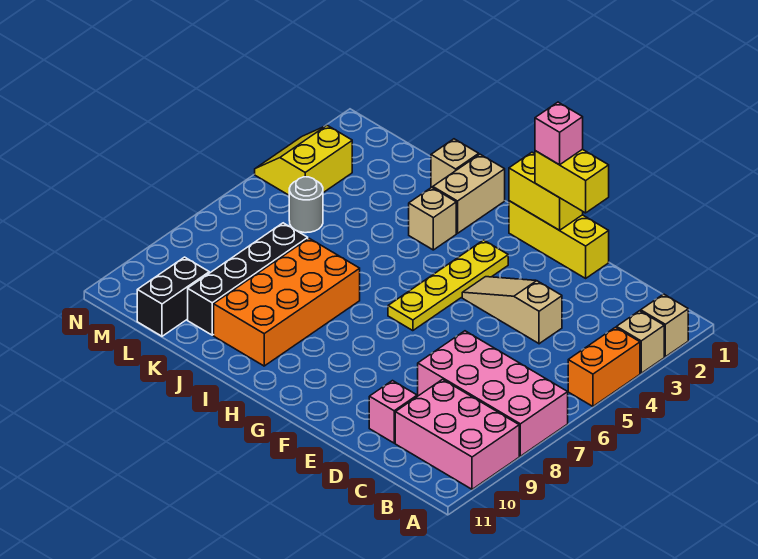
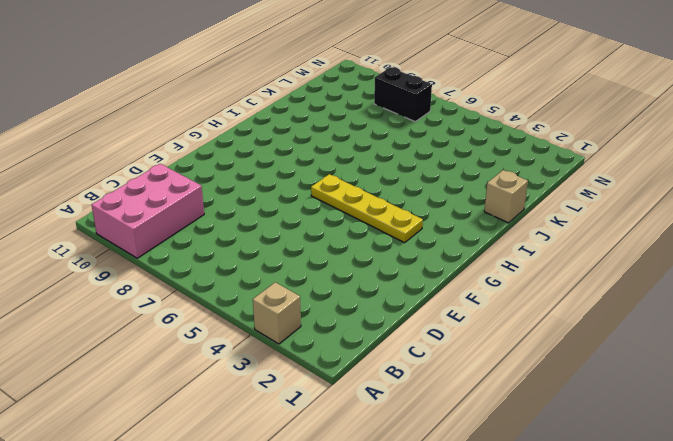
black brick M7:M8 level 1 -> black brick L10:L11 level 1
none -> tan brick A2 level 1
none -> orange brick A4:A5 level 1
none -> pink brick A7:D8 level 1

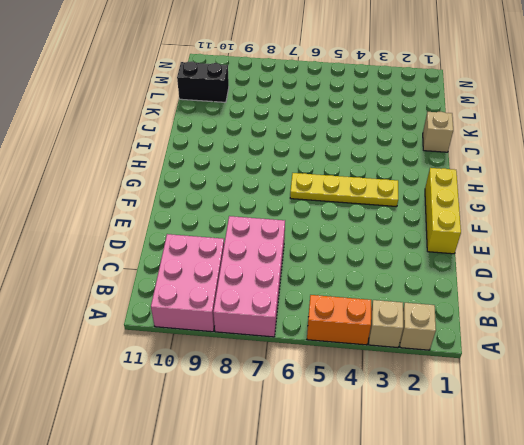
none -> tan slope D4:F4 level 1 top D
none -> pink brick D10 level 1
none -> tan brick I1:I2 level 1

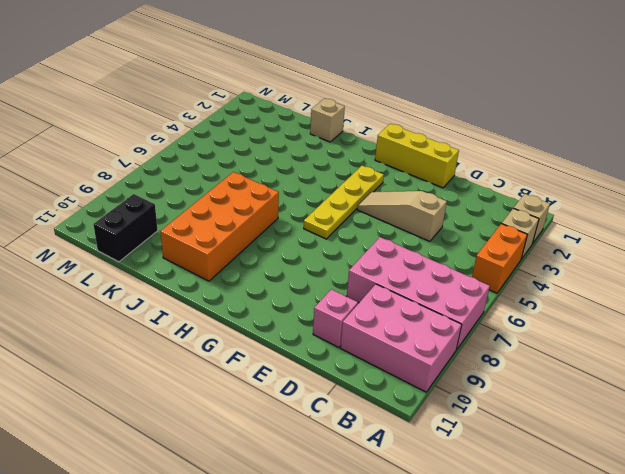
none -> tan brick I1:I2 level 1
none -> tan brick I3 level 1
none -> black brick K7:K10 level 1

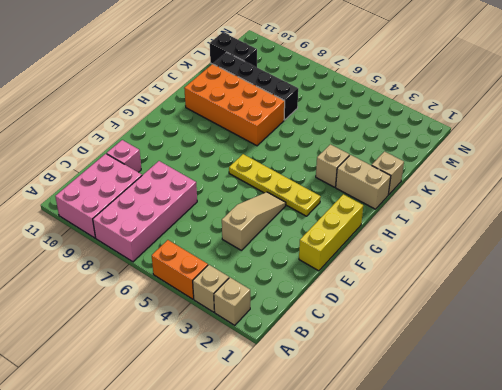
none -> grey round brick L5 level 1
none -> yellow slope M3:N4 level 1 top M
none -> yellow brick F1:G1 level 2

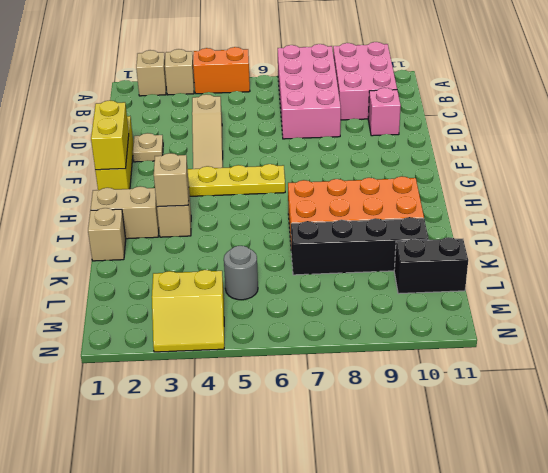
tan plate E2 level 1 -> none
tan brick I3 level 2 -> none
none -> yellow brick E1:F1 level 3
none -> pink brick F1 level 4

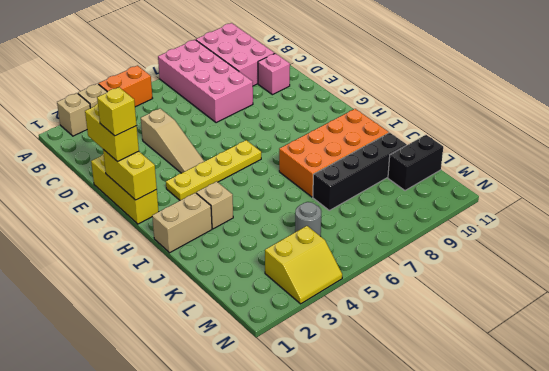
yellow brick F1 level 4 -> pink brick F1 level 4
none -> tan brick J1 level 1

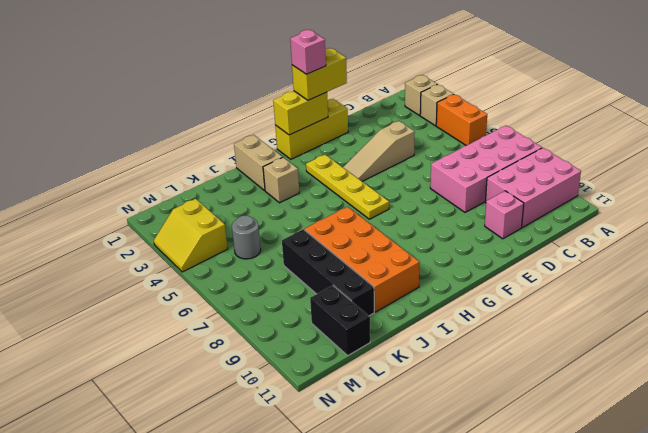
none -> tan brick J1 level 1

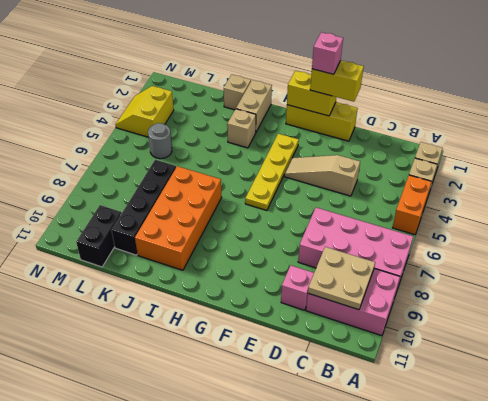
tan plate B9:C10 level 2 -> none

